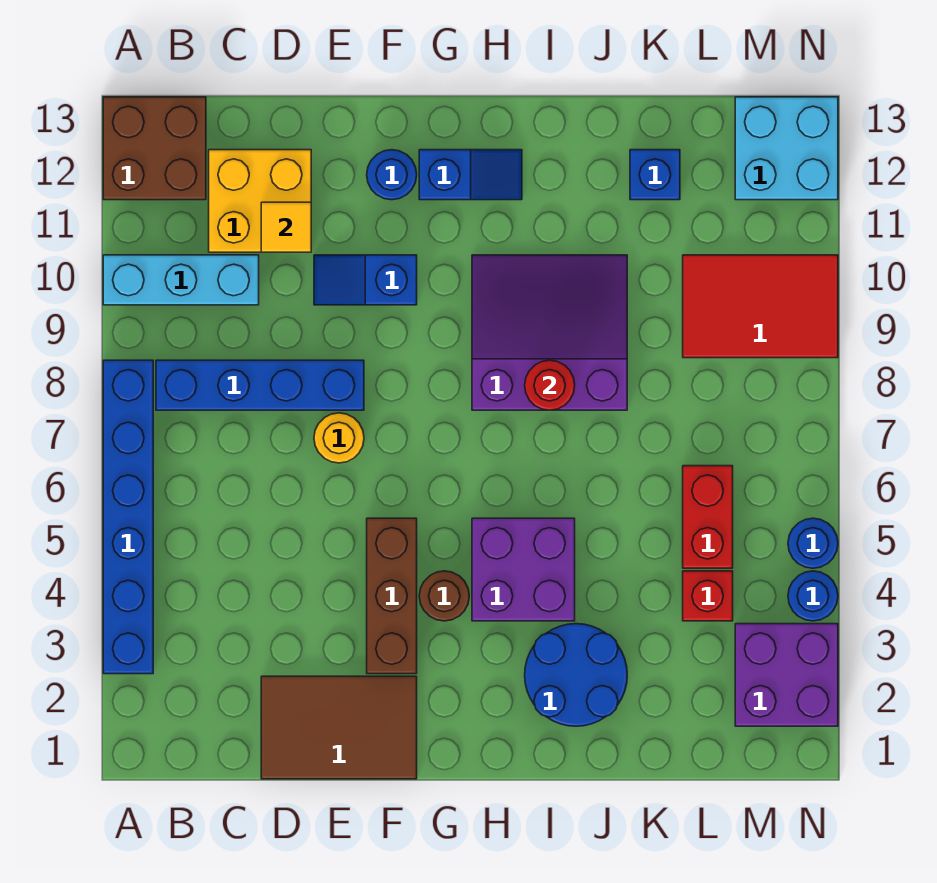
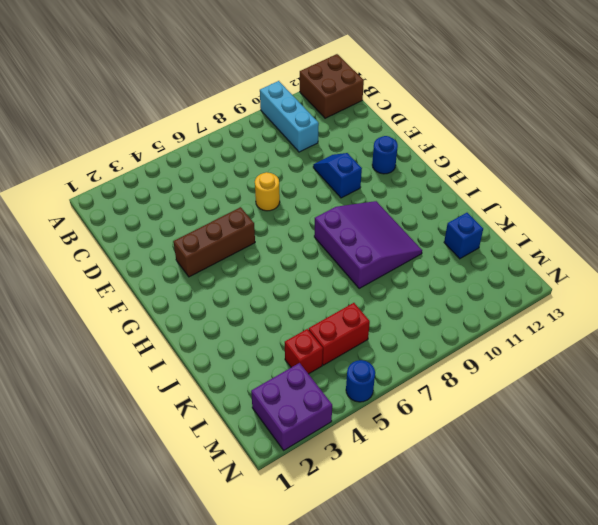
none -> blue brick A3:A8 level 1
none -> blue brick B8:E8 level 1
none -> yellow brick C11:D12 level 1

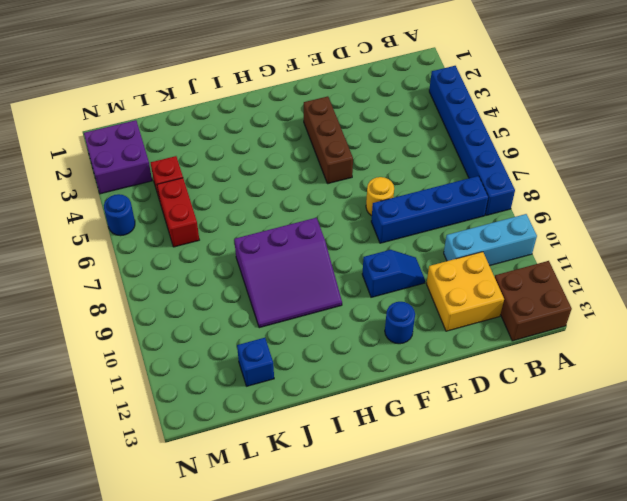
none -> brown tile D1:F2 level 1
none -> brown round brick G4 level 1
none -> blue slope G12:H12 level 1 top G

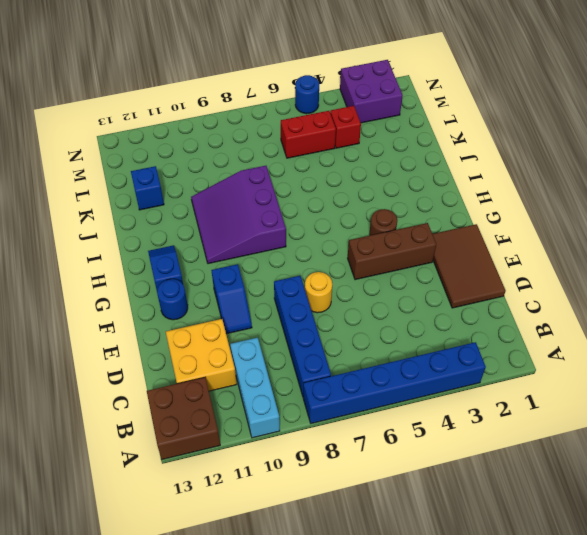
none -> purple brick H4:I5 level 1
none -> blue round brick I2:J3 level 1
none -> red tile L9:N10 level 1

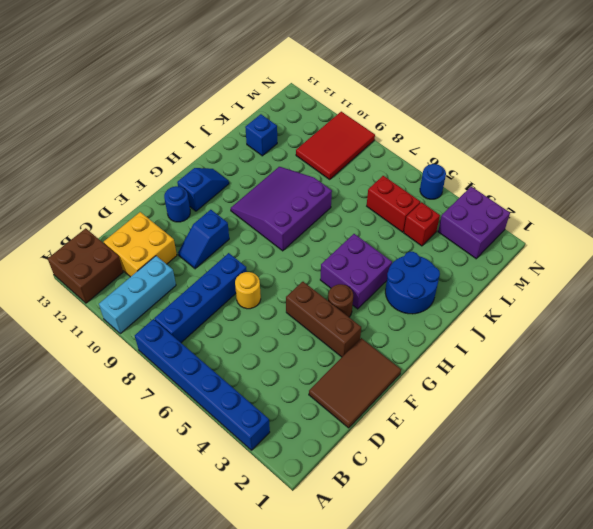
none -> cyan brick M12:N13 level 1
none -> blue round brick N4 level 1
none -> yellow tile D11 level 2

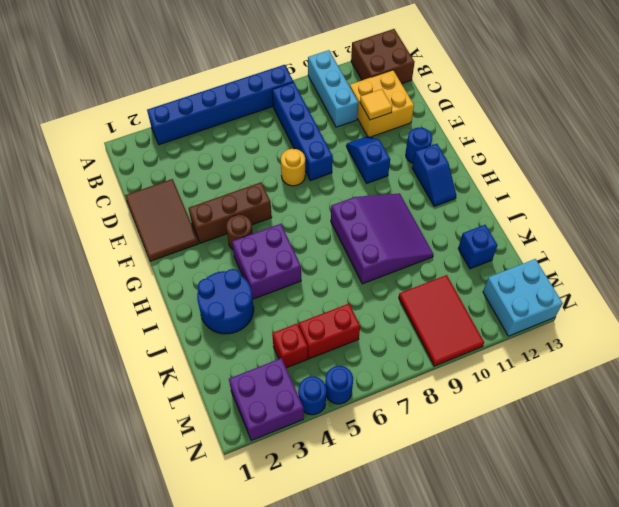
none -> red round brick I8 level 2

